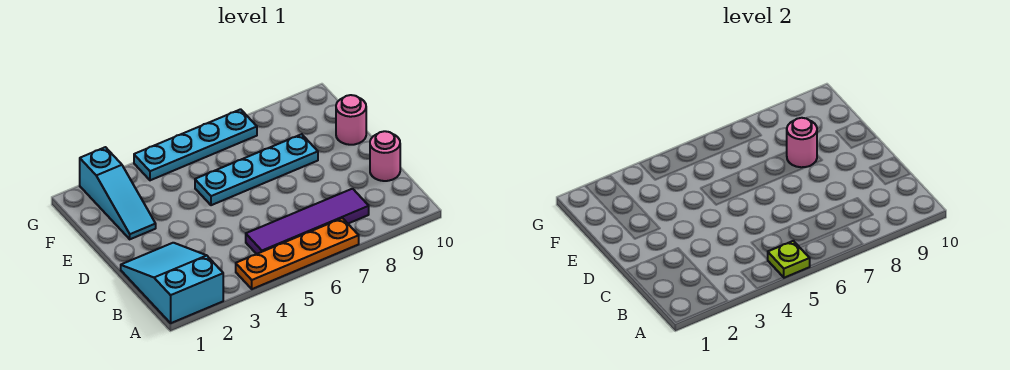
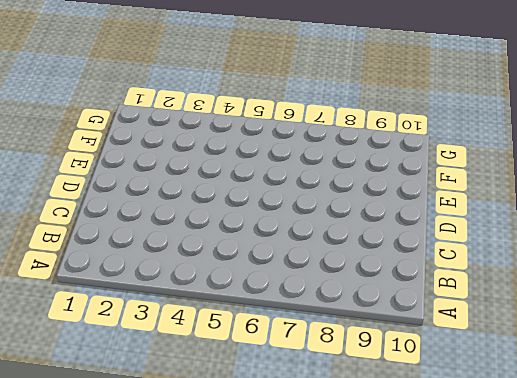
none -> cyan slope A1:C2 level 1 top A
none -> orange plate A4:A7 level 1

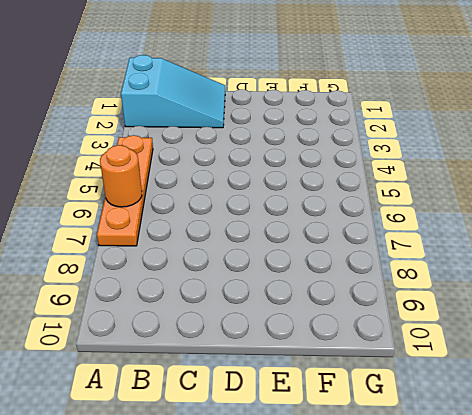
orange round brick A6 level 2 -> none
none -> purple tile B5:B8 level 1
none -> pink round brick C10 level 1

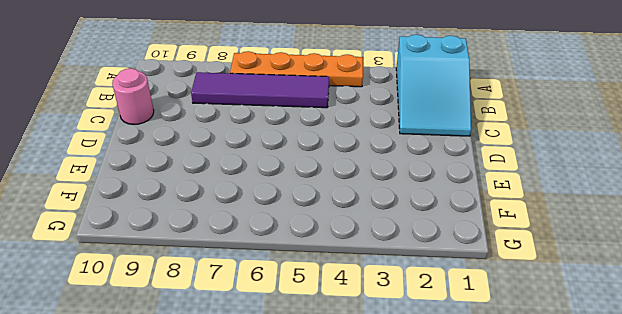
none -> cyan slope E2:G2 level 1 top G
none -> cyan plate E5:E8 level 1

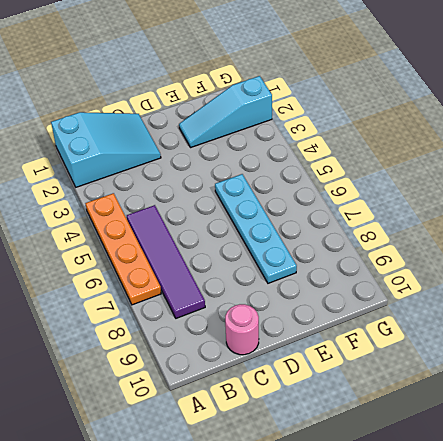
none -> pink round brick E10 level 1
none -> cyan plate G4:G7 level 1

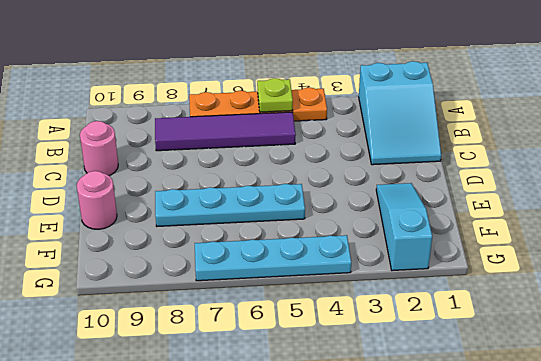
none -> pink round brick E8 level 2

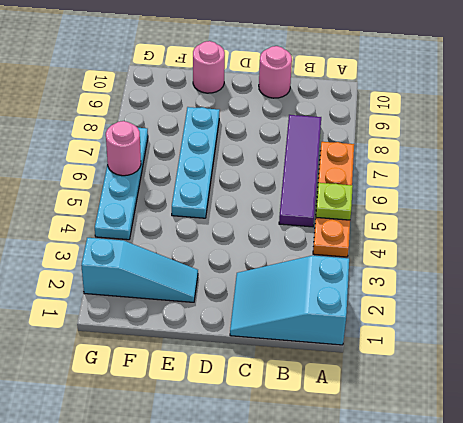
pink round brick G6 level 2 -> pink round brick E8 level 2

